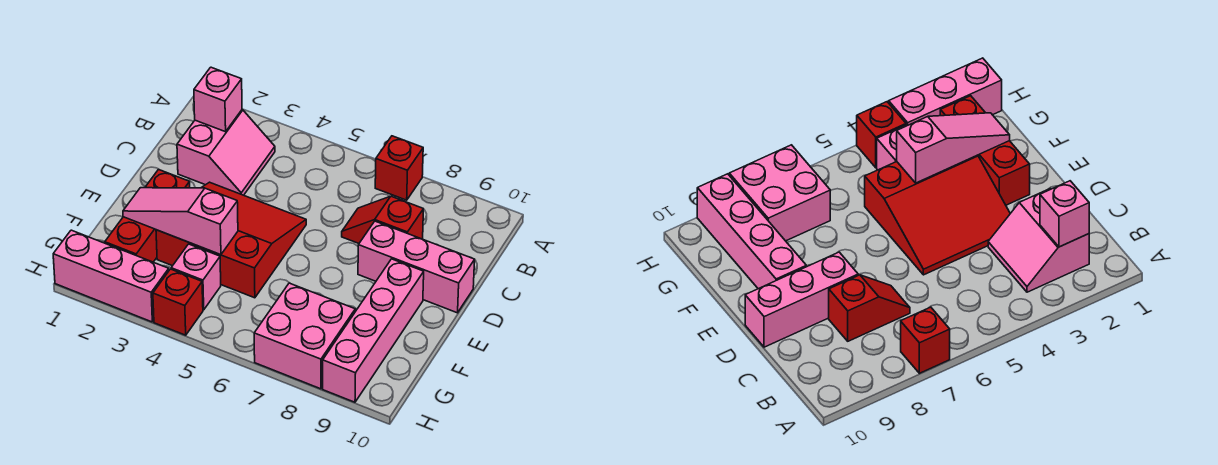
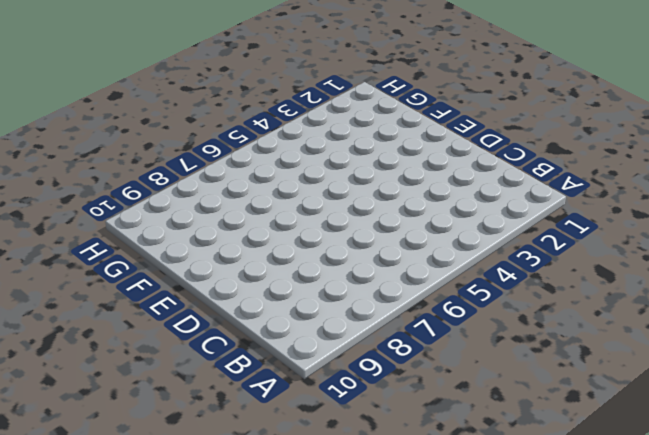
none -> red brick A7 level 1
none -> pink slope B2:C3 level 1 top 2
none -> red slope C7:C8 level 1 top 8

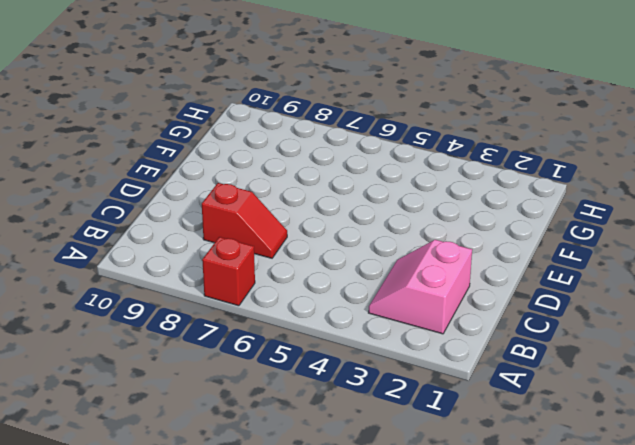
none -> red slope D3:F5 level 1 top F
none -> pink brick D8:D10 level 1
none -> red brick E2:G2 level 1

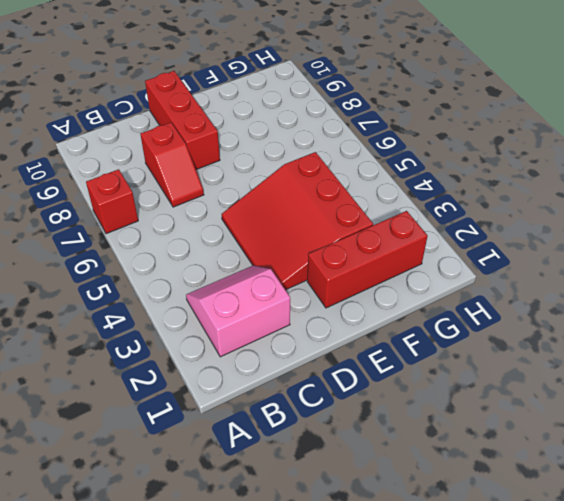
red brick D8:D10 level 1 -> pink brick D8:D10 level 1
none -> pink brick E9:H9 level 1
none -> pink brick G4 level 1
none -> pink brick G7:H8 level 1

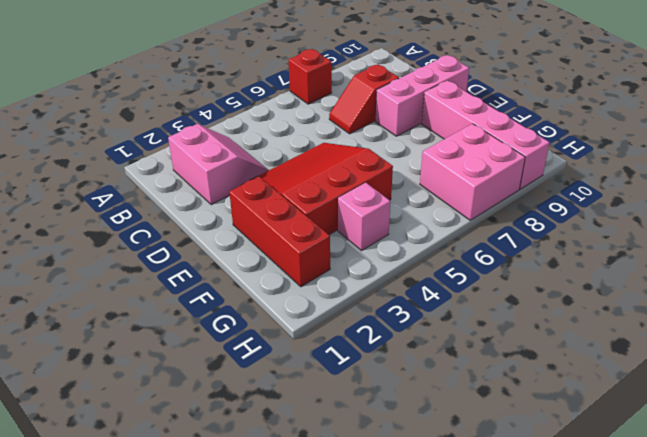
none -> pink brick H1:H3 level 1
none -> red brick H4 level 1
none -> pink brick B2 level 2

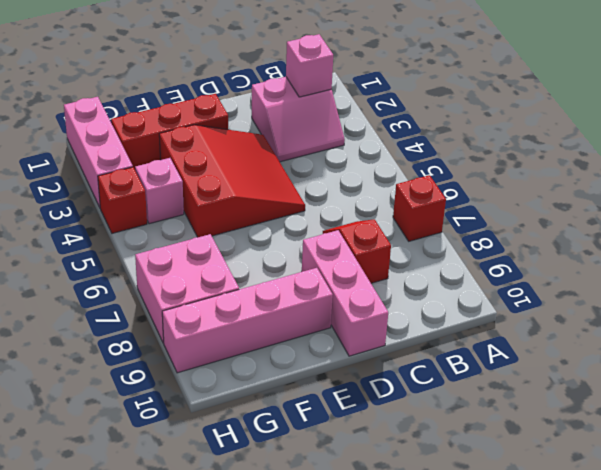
none -> pink slope F2:F4 level 2 top 4

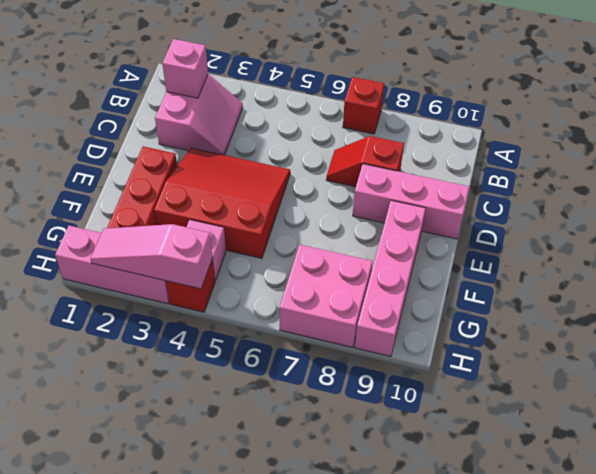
pink slope H2:H4 level 2 top 4 -> pink slope F2:F4 level 2 top 4

